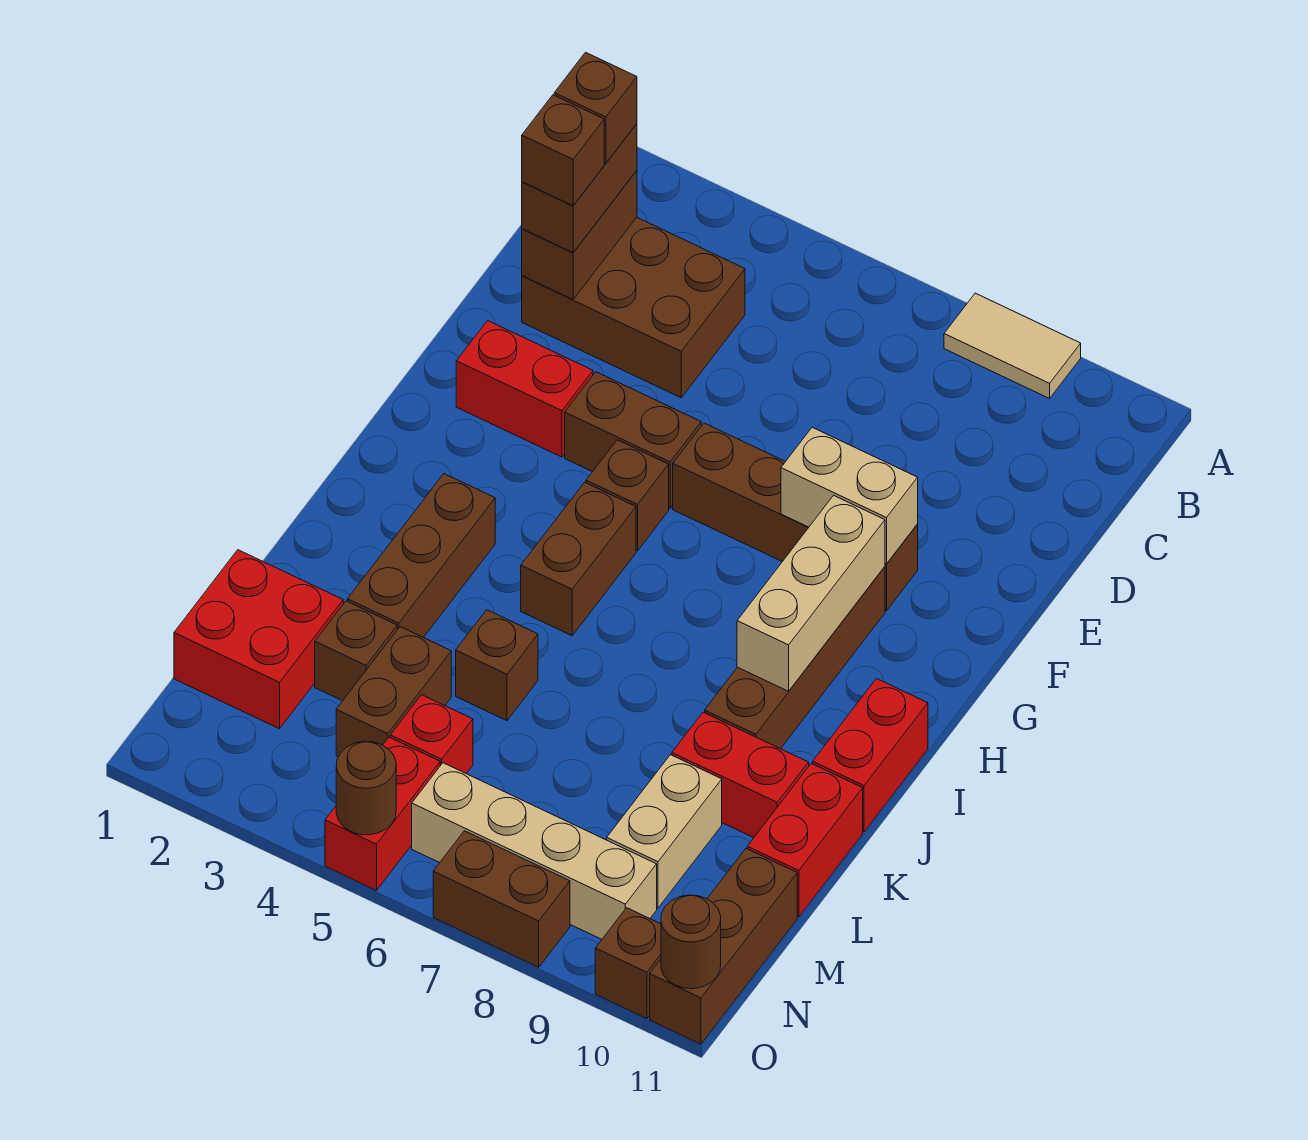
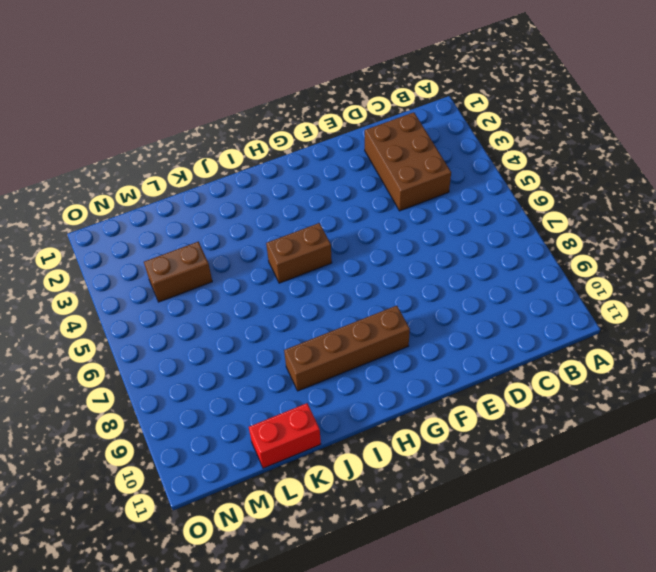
none -> tan tile A8:A9 level 1
none -> red brick F2:F3 level 1
none -> brown brick F4:F5 level 1
none -> brown brick F6:F9 level 1

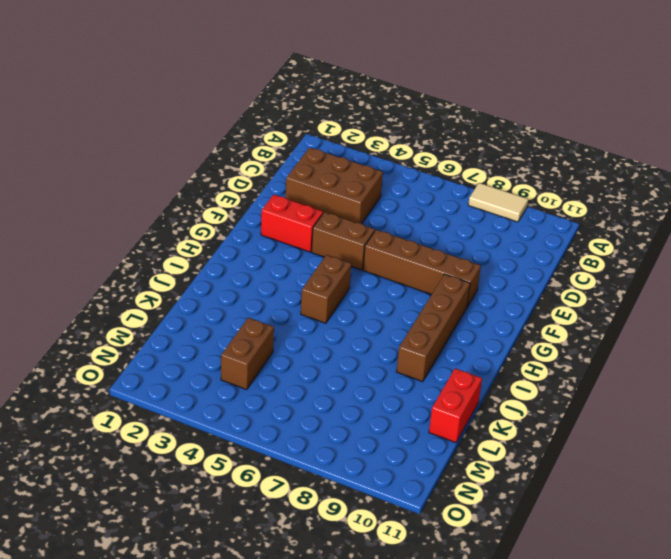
none -> brown brick G5 level 1
none -> brown brick I3:K3 level 1
none -> red brick I11:J11 level 1
none -> brown brick K5 level 1

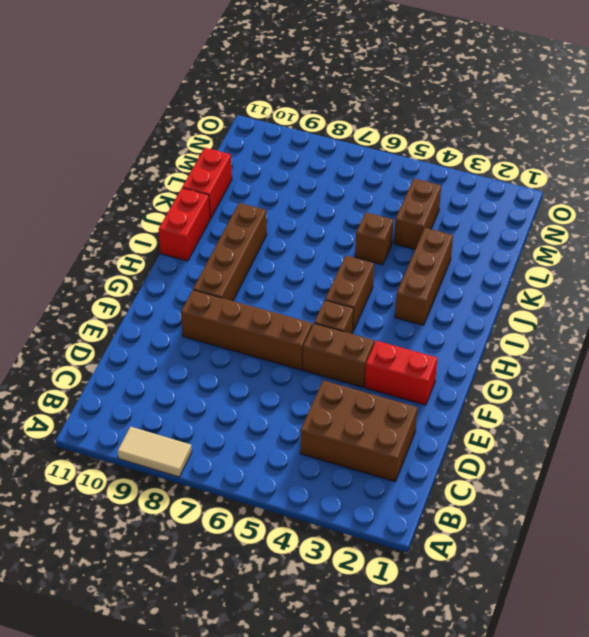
none -> red brick K9:K10 level 1
none -> red brick L1:M2 level 1
none -> brown brick L3 level 1
none -> tan brick L9:M9 level 1

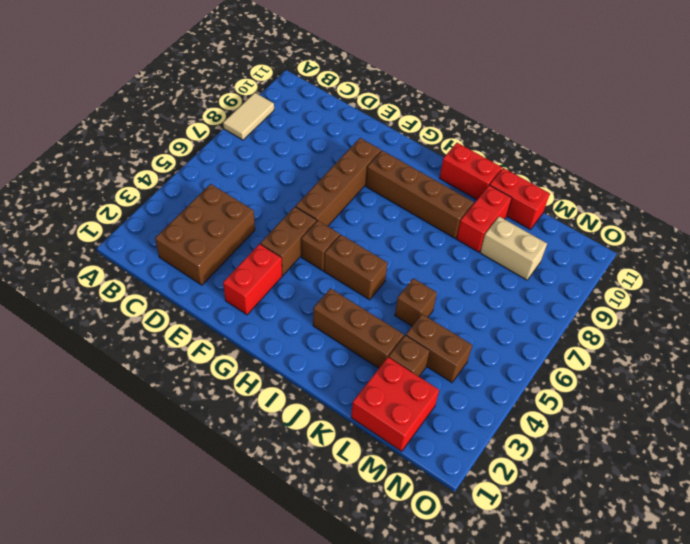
none -> red brick M5 level 1
none -> brown brick M11:O11 level 1
none -> red brick N5:O5 level 1
none -> tan brick N6:N9 level 1

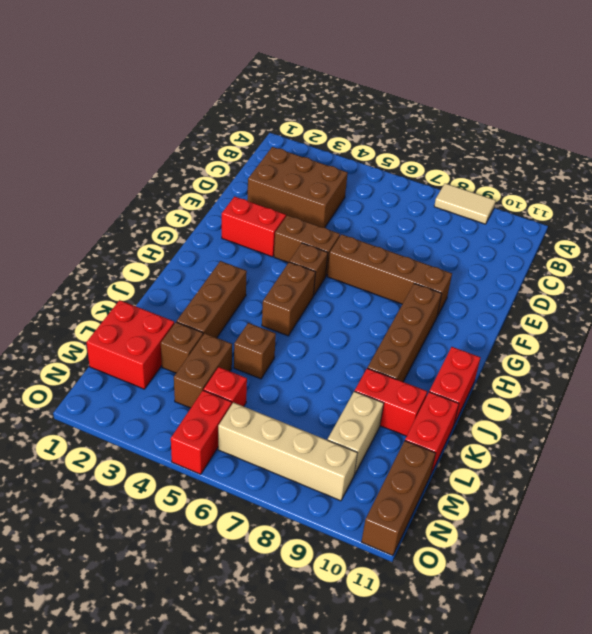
none -> brown brick O7:O8 level 1
none -> brown brick O10 level 1
none -> brown brick C2:D2 level 2
none -> tan brick F8:F9 level 2

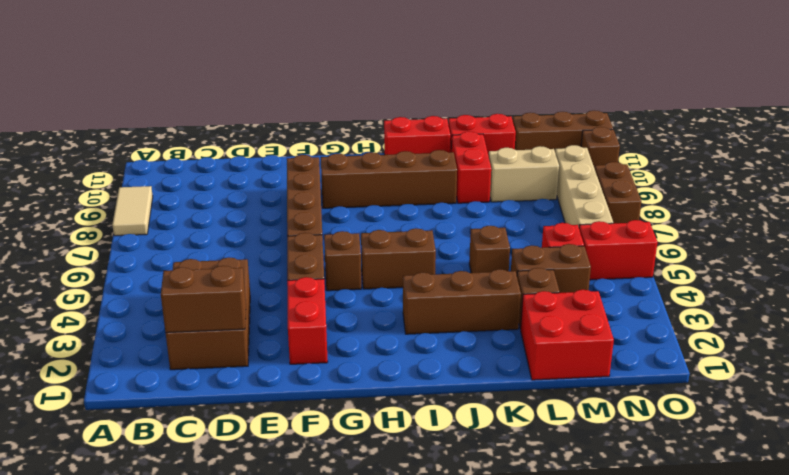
none -> tan brick F8:F9 level 2
none -> tan brick G9:I9 level 2
none -> brown round brick O5 level 2
none -> brown round brick O11 level 2

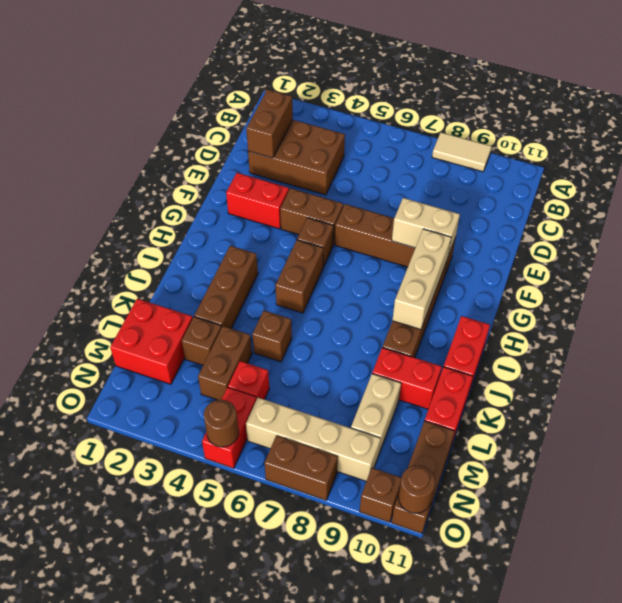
none -> brown brick C2:D2 level 3
none -> brown brick C2 level 4
none -> brown brick D2 level 4

